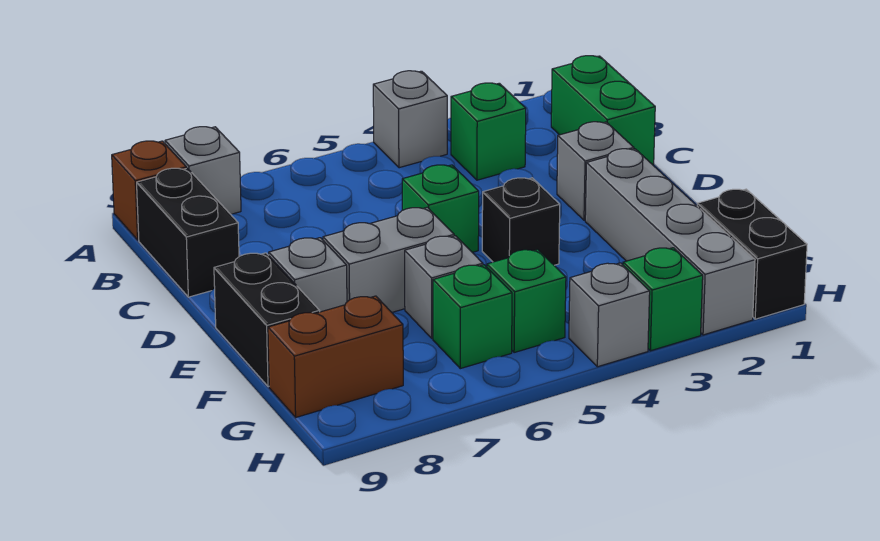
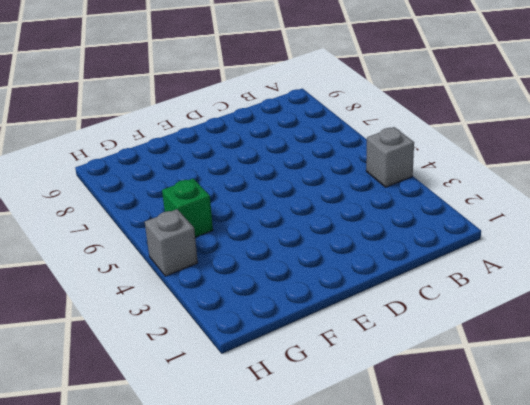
none -> grey brick A8 level 1
none -> brown brick A9 level 1
none -> green brick B1:C1 level 1

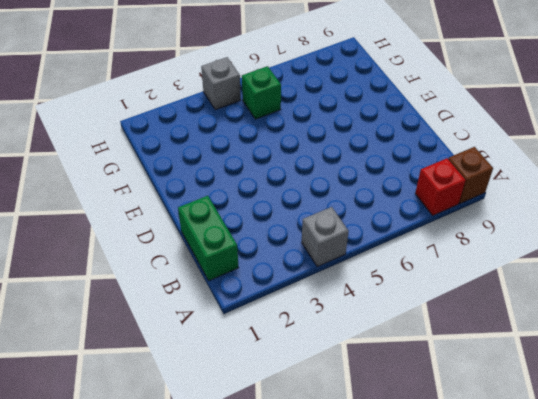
red brick A8 level 1 -> grey brick A8 level 1
none -> green brick B3 level 1
none -> black brick B9:C9 level 1
none -> grey brick D2 level 1

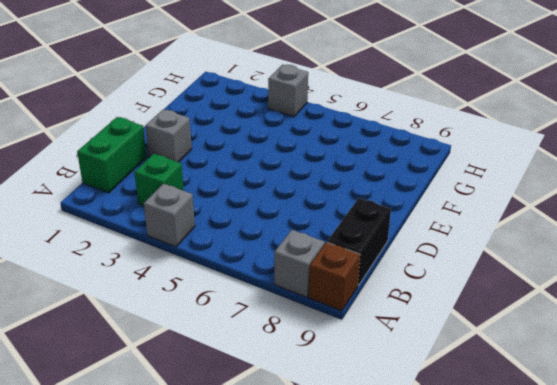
none -> green brick D5 level 1
none -> grey brick E2:H2 level 1
none -> black brick E4 level 1

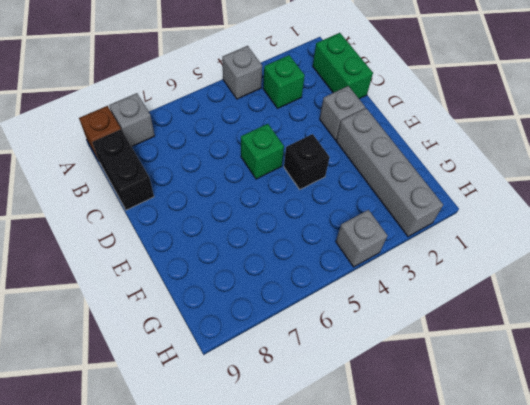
none -> grey brick E6:E7 level 1
none -> grey brick E8 level 1
none -> black brick E9:F9 level 1

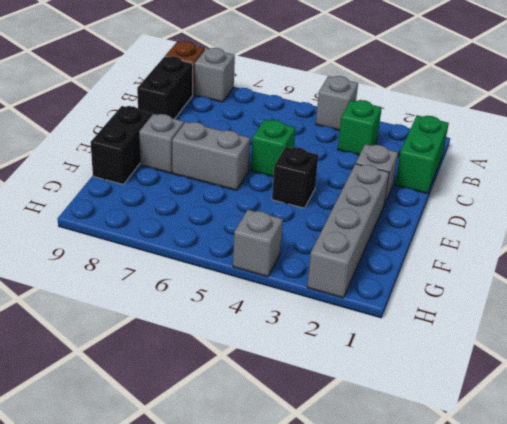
none -> grey brick F6 level 1
none -> black brick G1:H1 level 1
none -> green brick G5 level 1

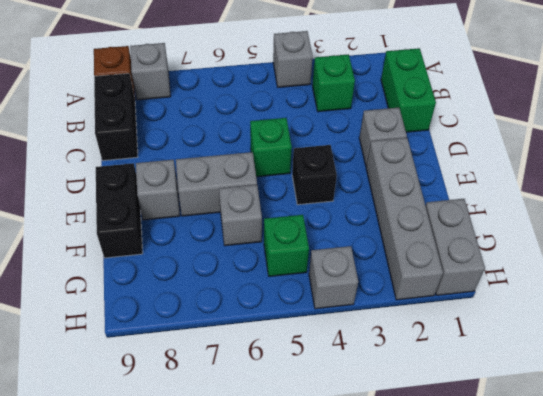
grey brick G1:H1 level 1 -> black brick G1:H1 level 1
none -> green brick G6 level 1
none -> brown brick G8:G9 level 1
none -> green brick H3 level 1

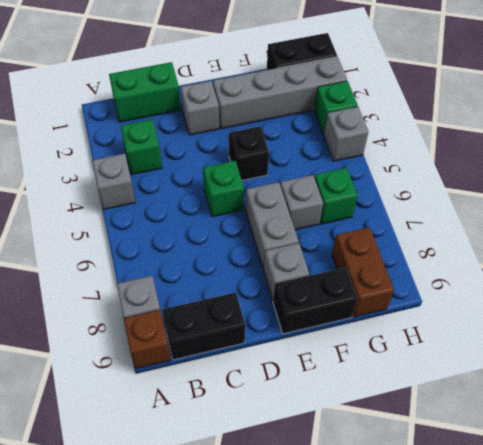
none -> green brick G5 level 1

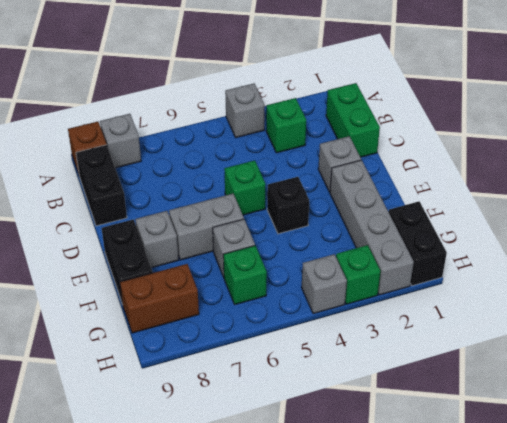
none -> green brick G5 level 1

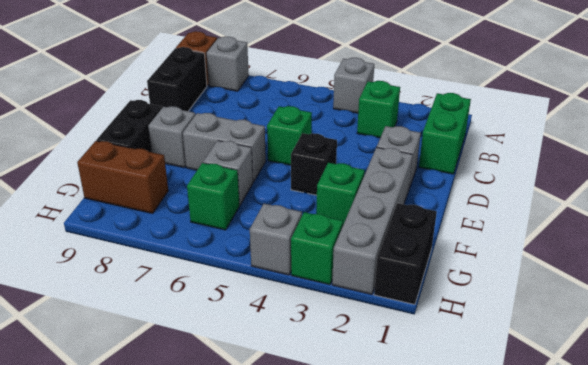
green brick F3 level 1 -> green brick G5 level 1

